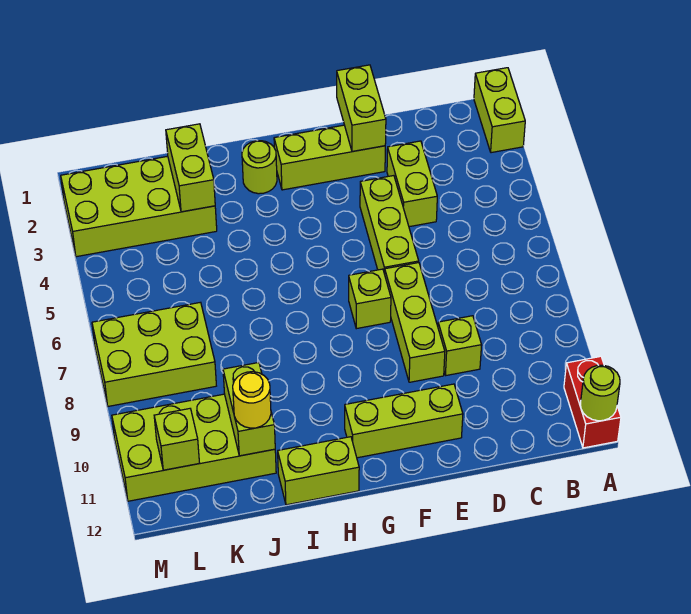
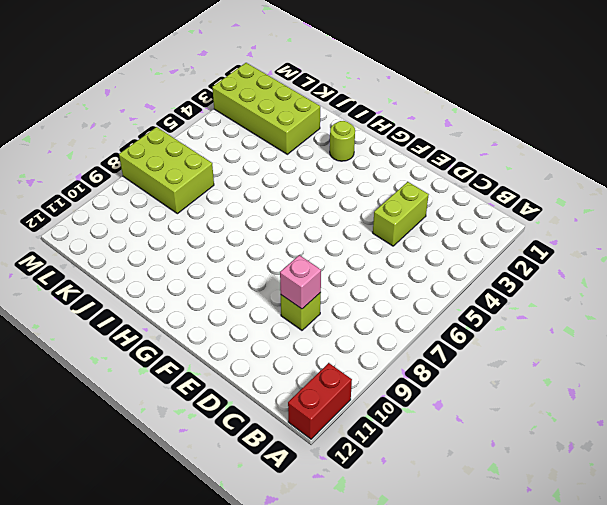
pink brick D9 level 2 -> none
none -> lime brick A1:A2 level 1
none -> lime brick E2:G2 level 1
none -> lime brick E4:E6 level 1

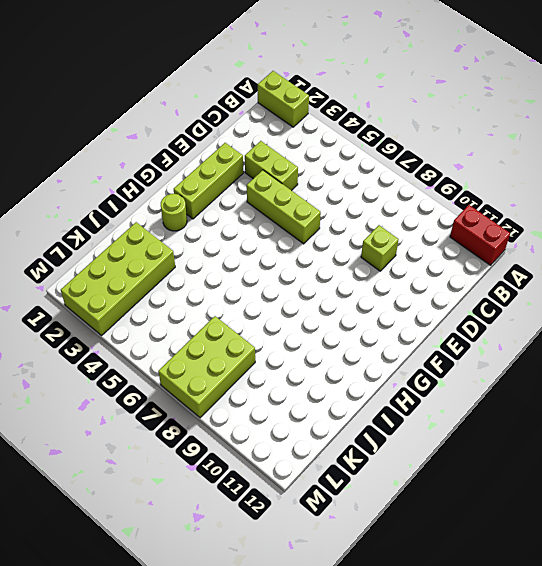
none -> lime brick E7:E9 level 1
none -> lime brick E11:G11 level 1
none -> lime brick F7 level 1

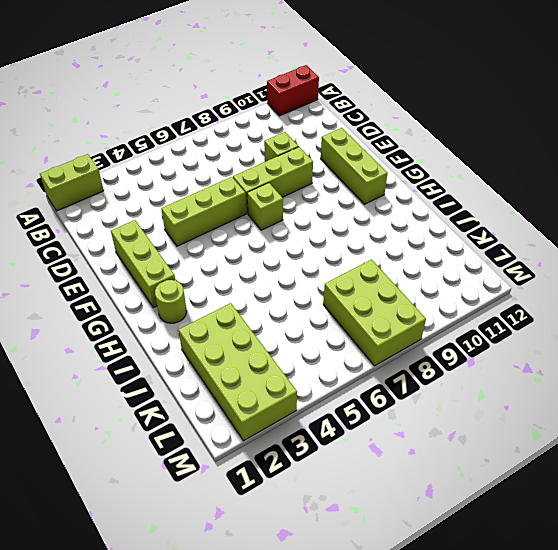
none -> lime brick D3:D4 level 1
none -> lime brick H12:I12 level 1
none -> lime brick J10:M11 level 1

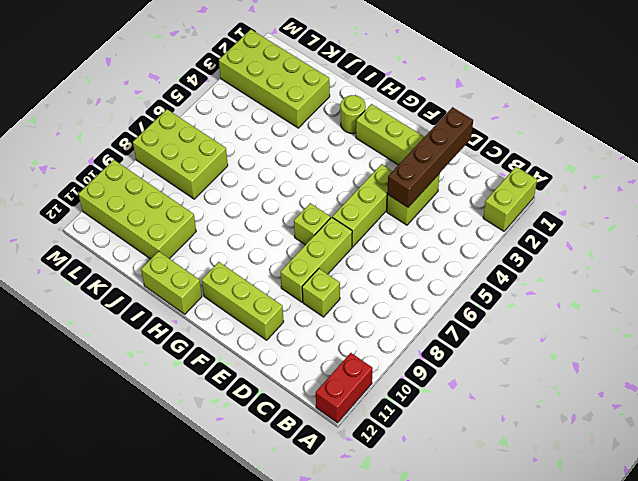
brown brick D1:D4 level 2 -> none
none -> lime round brick A12 level 2
none -> lime brick E1:E2 level 2
none -> lime brick J2:J3 level 2

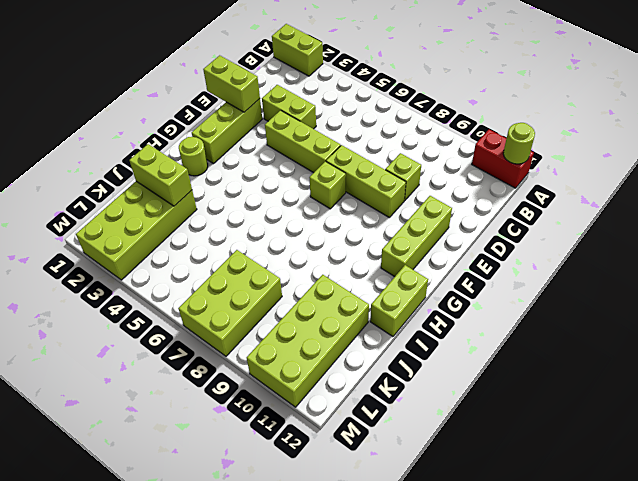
none -> lime brick J10:J11 level 2
none -> lime brick L11 level 2
none -> yellow round brick J11 level 3

